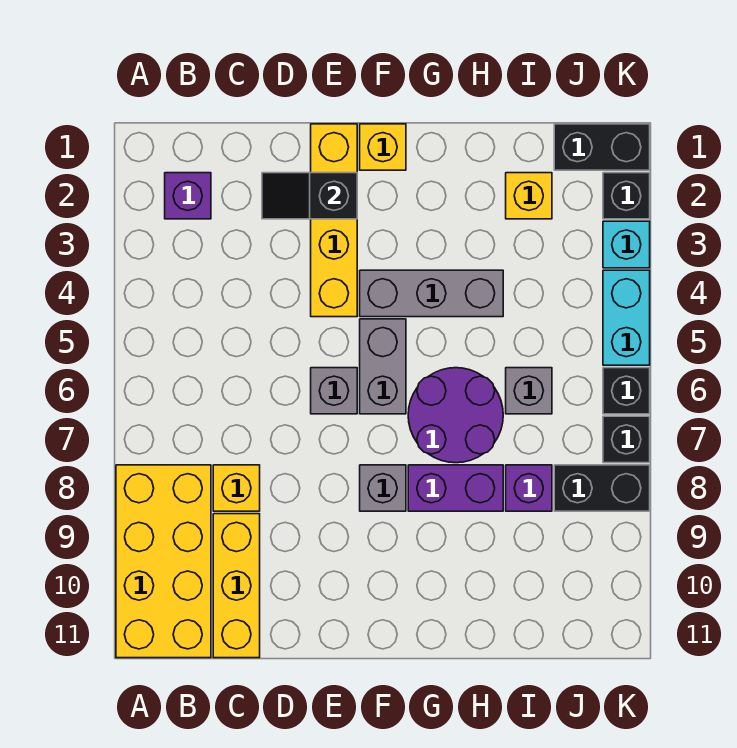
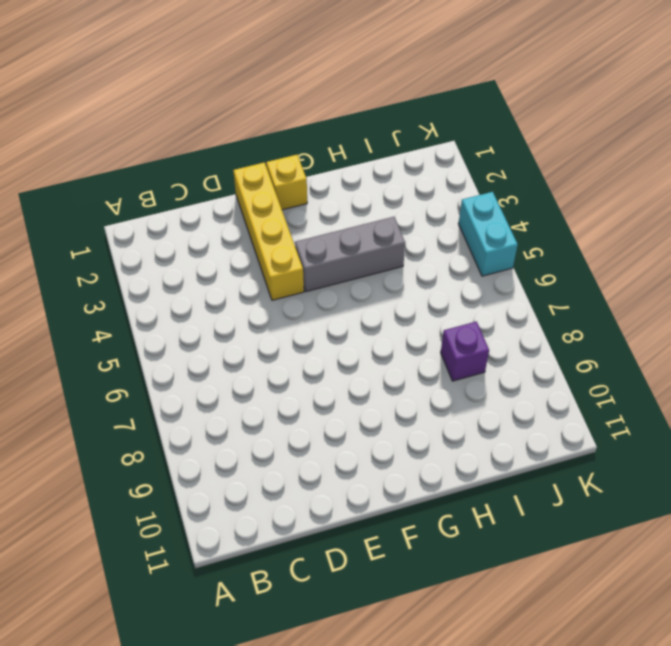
none -> yellow brick A8:B11 level 1
none -> purple brick B2 level 1
none -> yellow brick C8 level 1

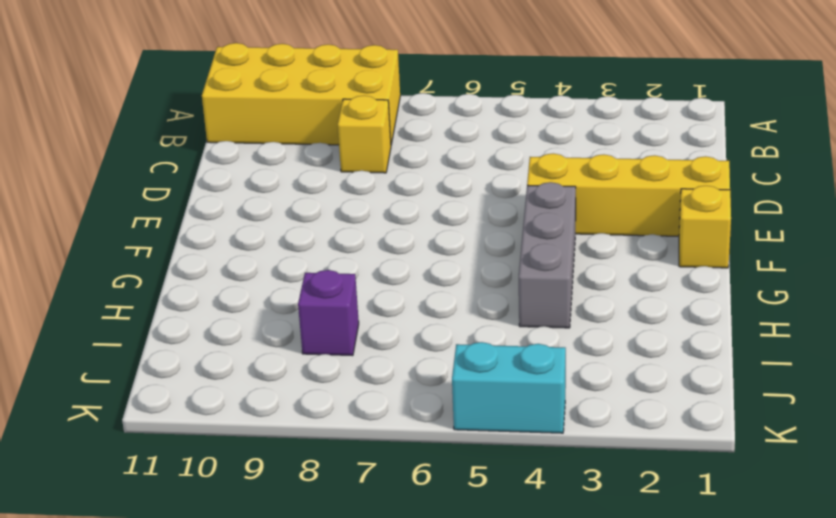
none -> purple brick B2 level 1
none -> yellow brick C9:C11 level 1
none -> grey brick E6 level 1

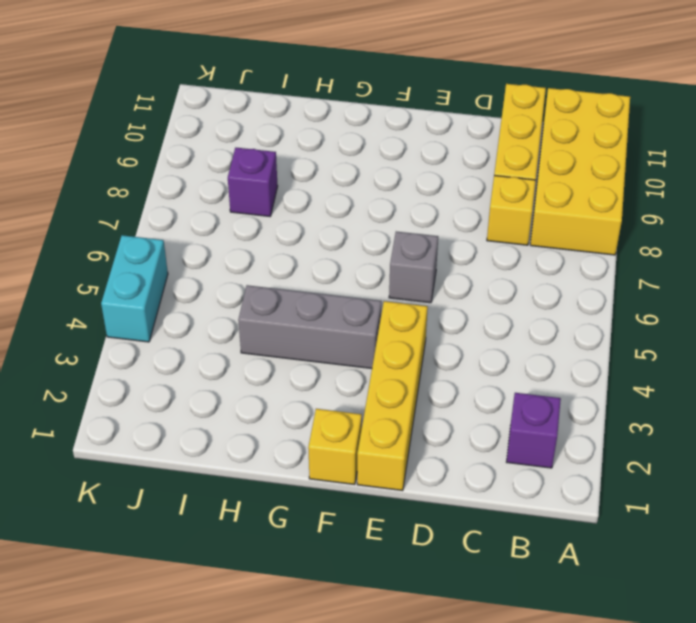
none -> grey brick F5:F6 level 1
none -> grey brick F8 level 1
none -> purple round brick G6:H7 level 1

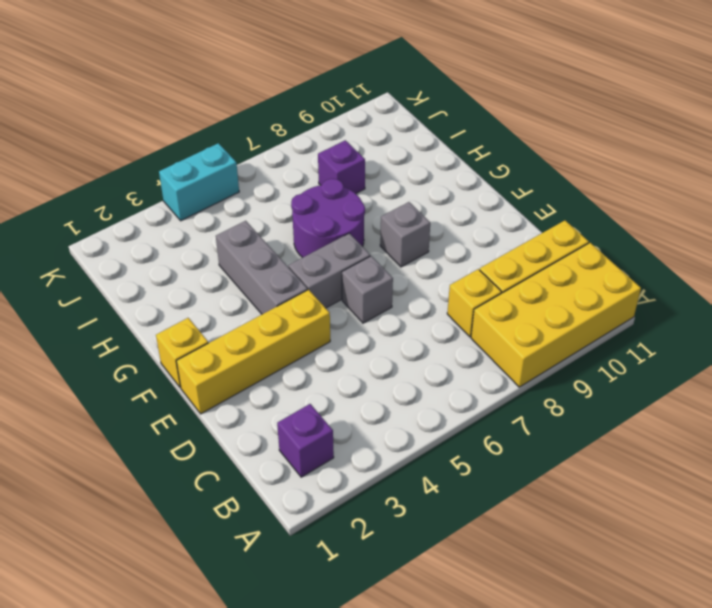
none -> purple brick G8:H8 level 1
none -> yellow brick I2 level 1
none -> grey brick I6 level 1

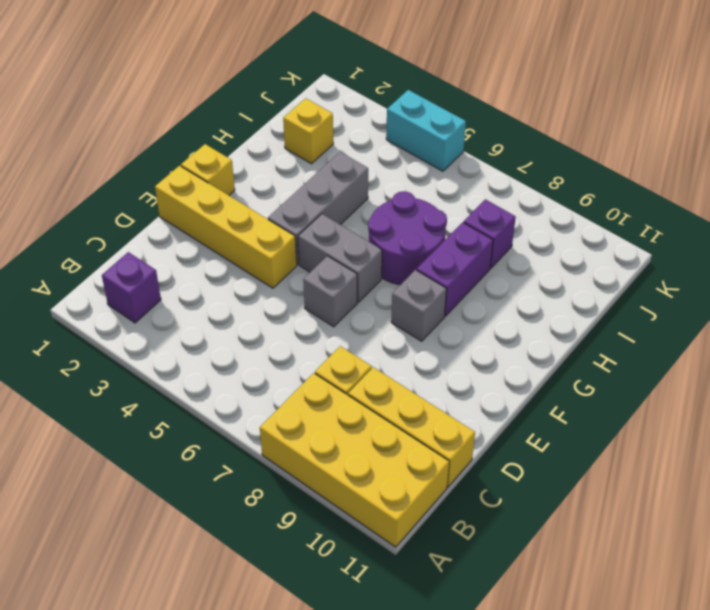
none -> grey brick I6 level 1
none -> black brick J1:K1 level 1
none -> black brick J8:K8 level 1

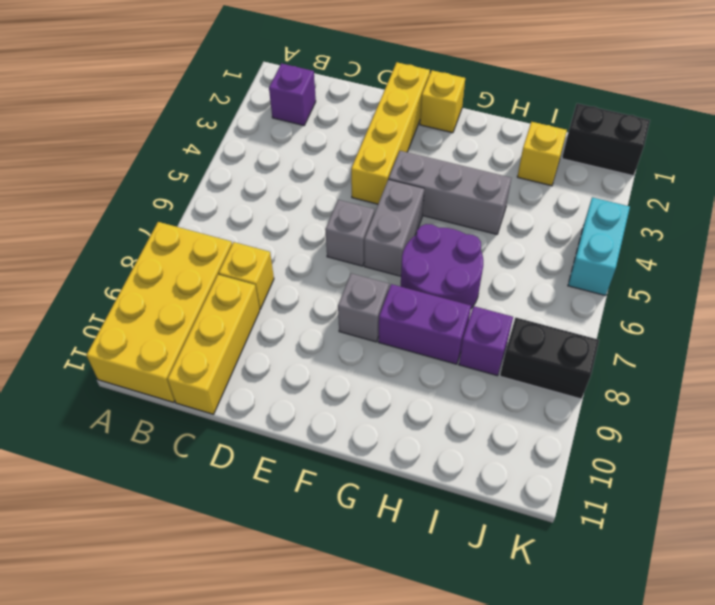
none -> grey brick I6 level 1
none -> black brick K2 level 1
none -> cyan brick K3 level 1

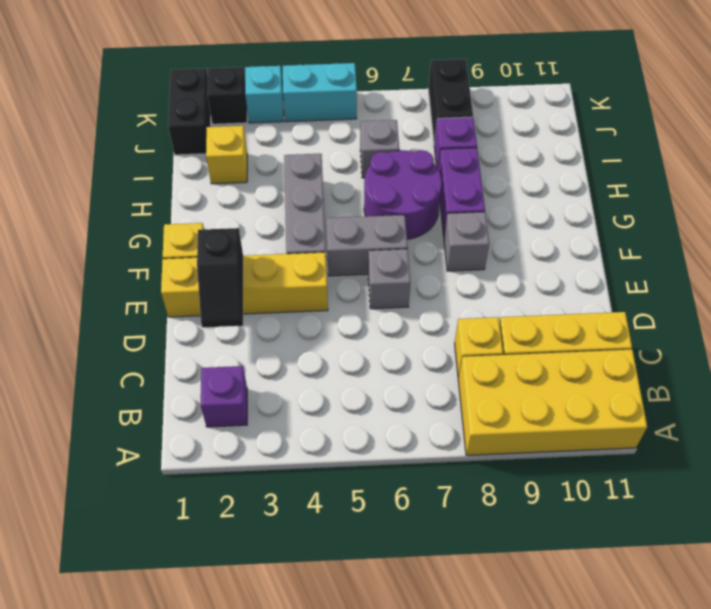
none -> black brick K6 level 1
none -> black brick K7 level 1

